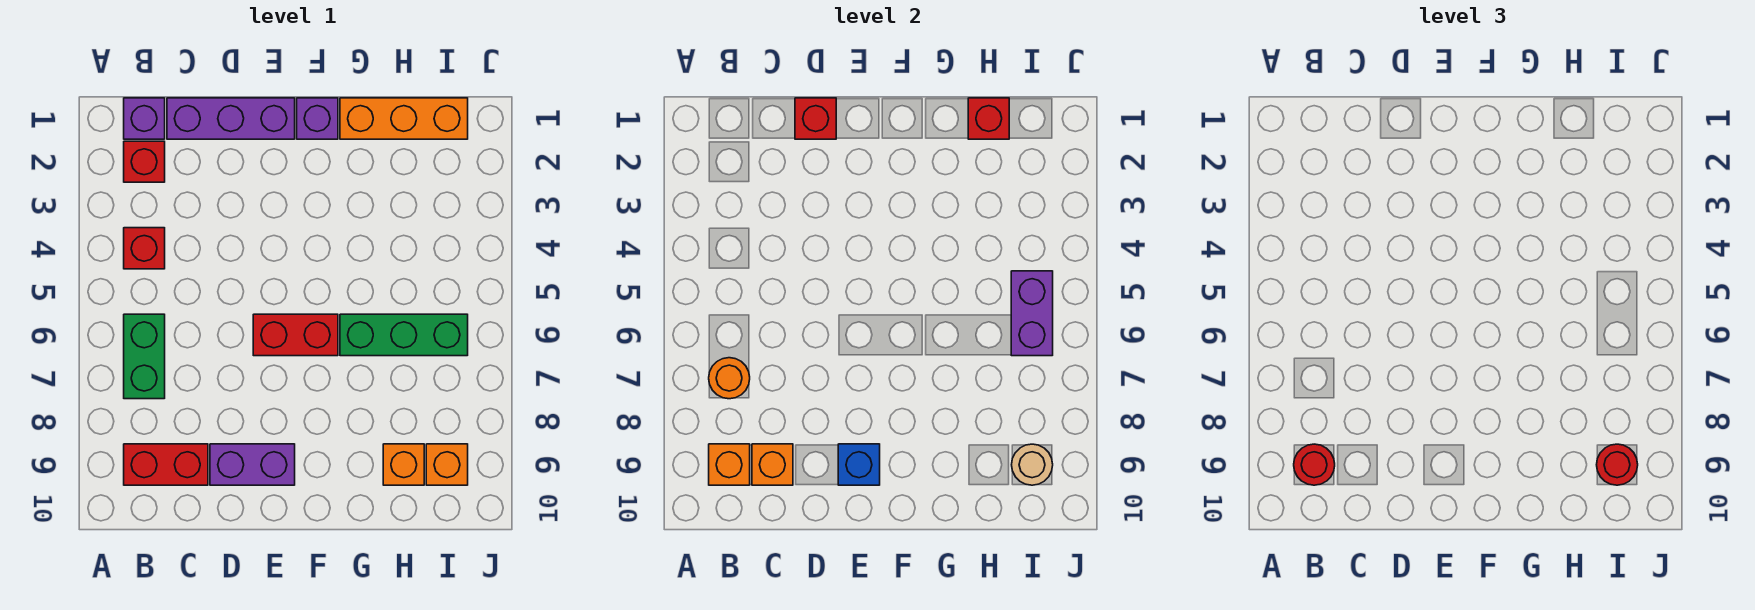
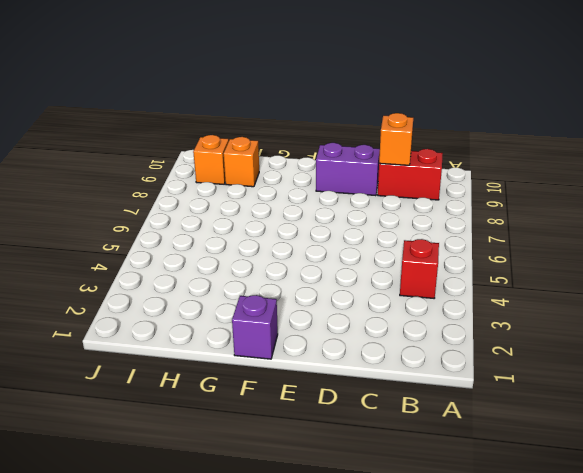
none -> purple brick B1 level 1
none -> red brick B2 level 1
none -> green brick B6:B7 level 1

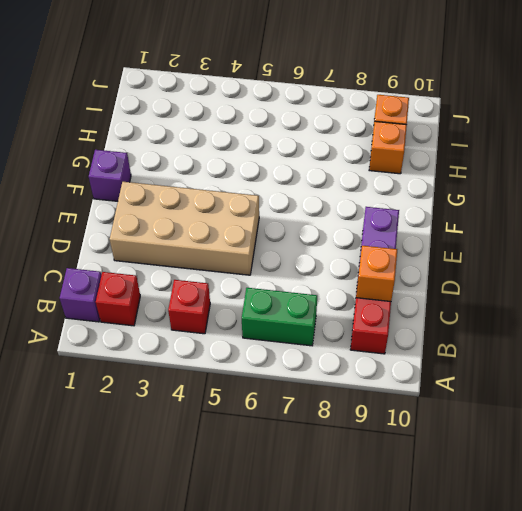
tan brick D2:E5 level 1 -> none
none -> purple brick C1:E1 level 1
none -> red brick E6:F6 level 1
none -> orange brick G1:I1 level 1

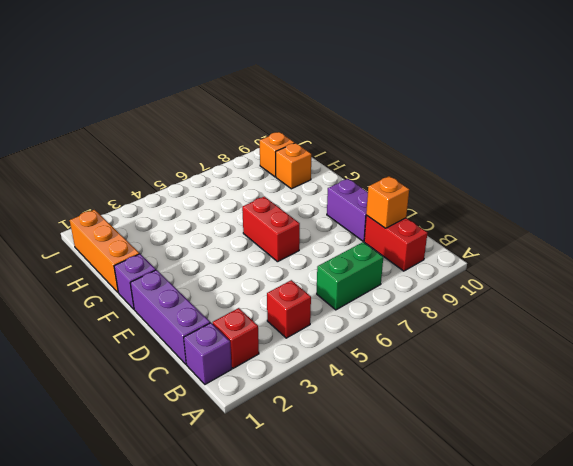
none -> green brick G6:I6 level 1
none -> orange round brick B7 level 2
none -> orange brick B9 level 2

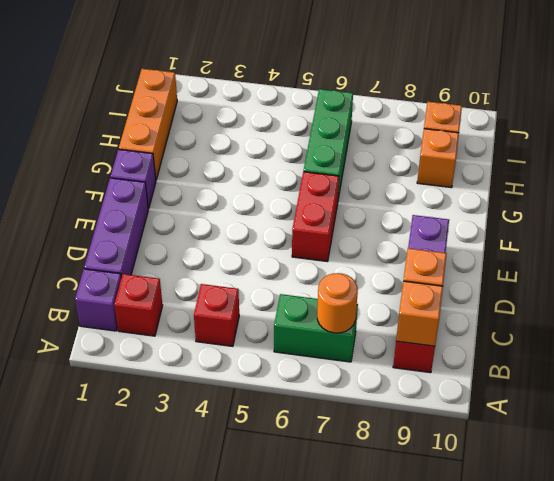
none -> red brick D1 level 2
none -> blue brick E9 level 2
none -> red brick H1 level 2

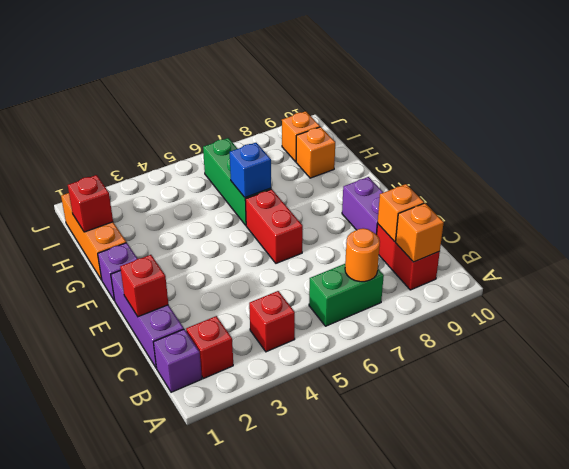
blue brick G6 level 2 -> blue brick E9 level 2
none -> purple brick I5:I6 level 2
none -> tan round brick I9 level 2
none -> red round brick B9 level 3

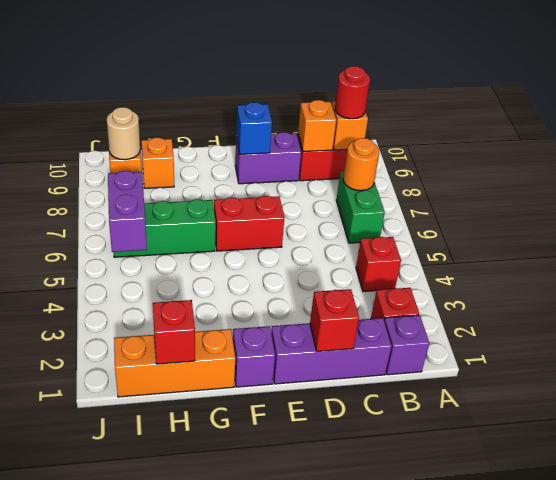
none -> red round brick I9 level 3

